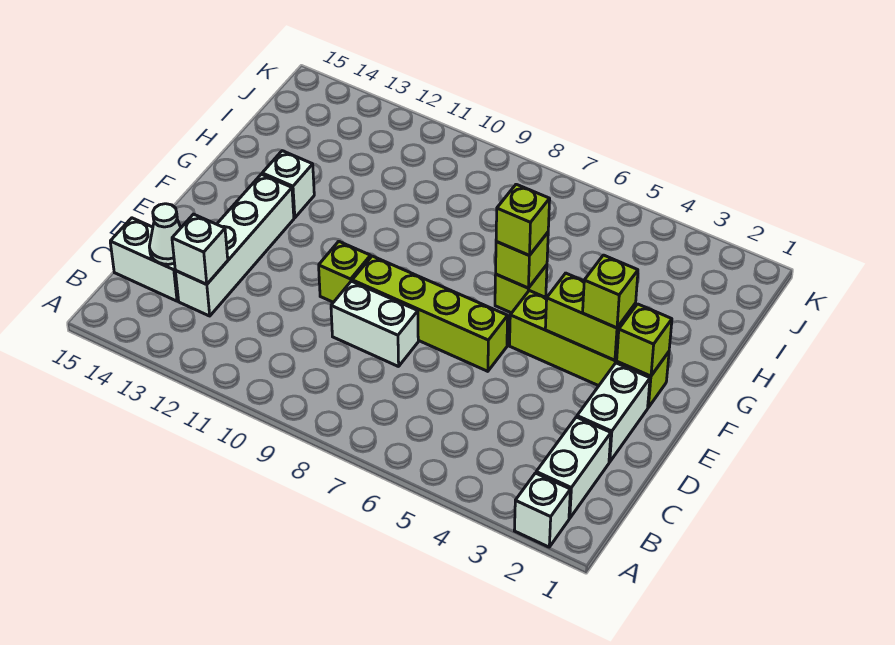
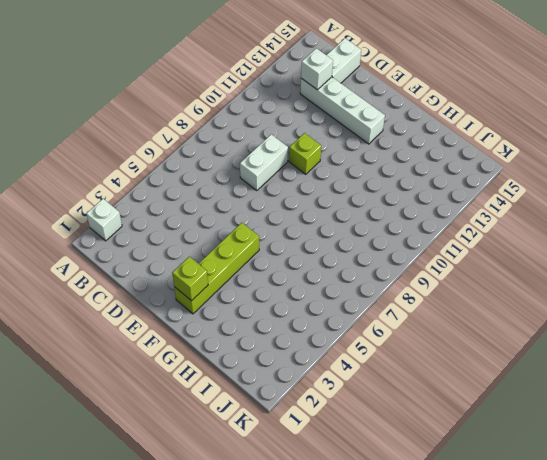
none -> white brick B2:C2 level 1
none -> white brick D2:E2 level 1
none -> lime brick E6:E9 level 1

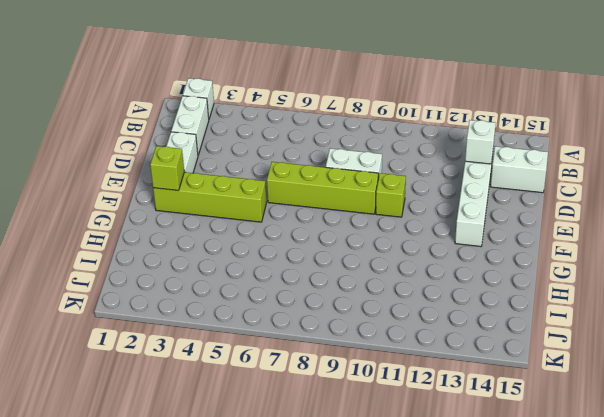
none -> lime brick G6 level 1
none -> white brick G13 level 1
none -> white cone C14 level 2

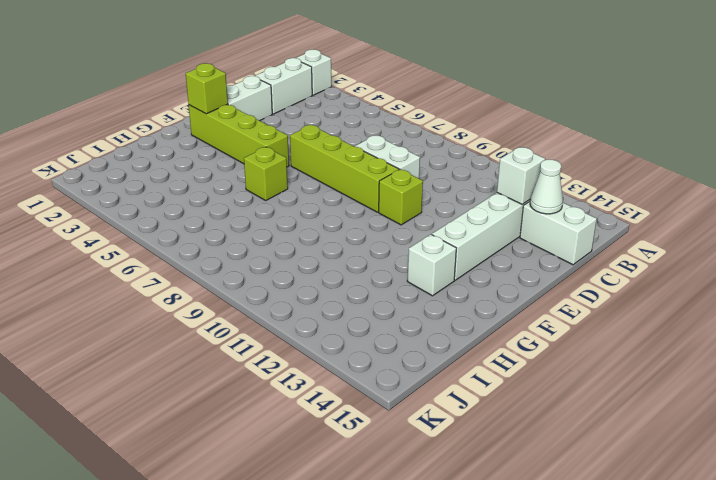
none -> lime brick F3:F4 level 2
none -> lime brick G6 level 2
none -> lime brick F3 level 3

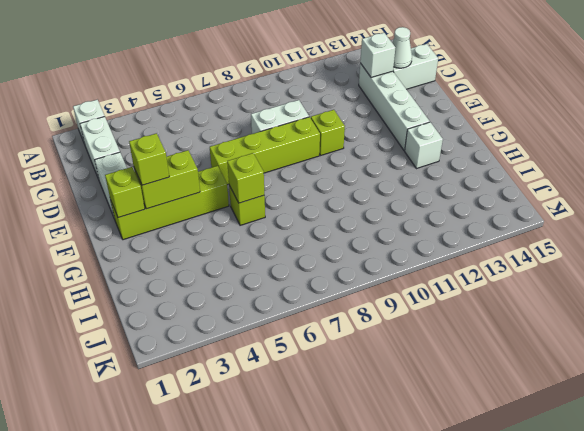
none -> lime brick G6 level 3

